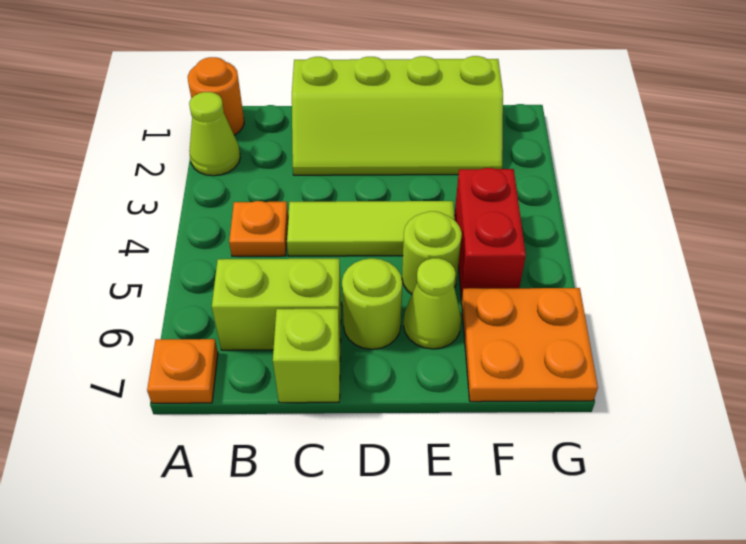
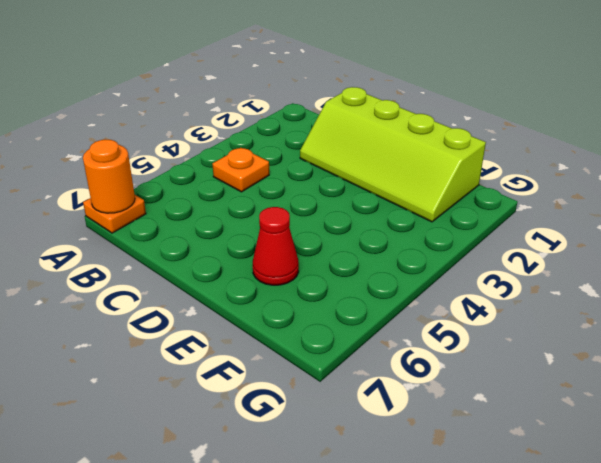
orange round brick A7 level 2 -> orange round brick A1 level 1
red cone E6 level 1 -> lime cone E6 level 1
none -> lime cone A2 level 1
none -> lime brick B6:C6 level 1
none -> lime tile C4:E4 level 1

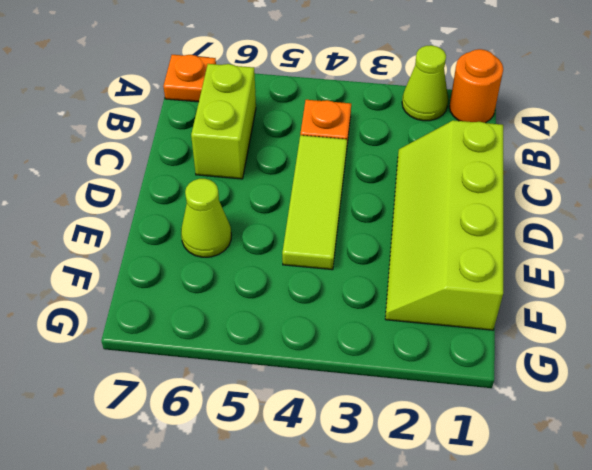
none -> lime brick C7 level 1
none -> lime round brick D6 level 1
none -> lime round brick E5 level 1

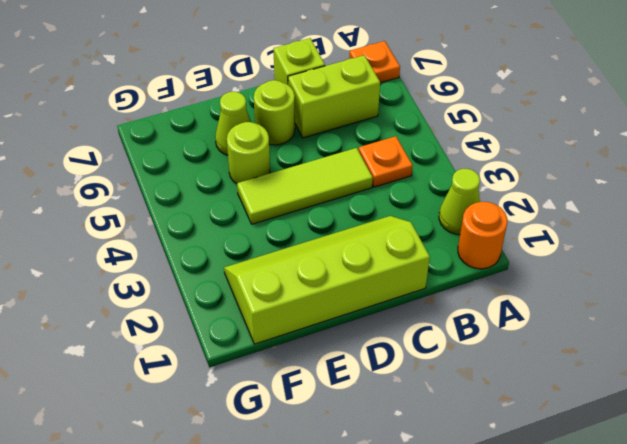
none -> red brick F4:F5 level 1
none -> orange plate F6:G7 level 1

